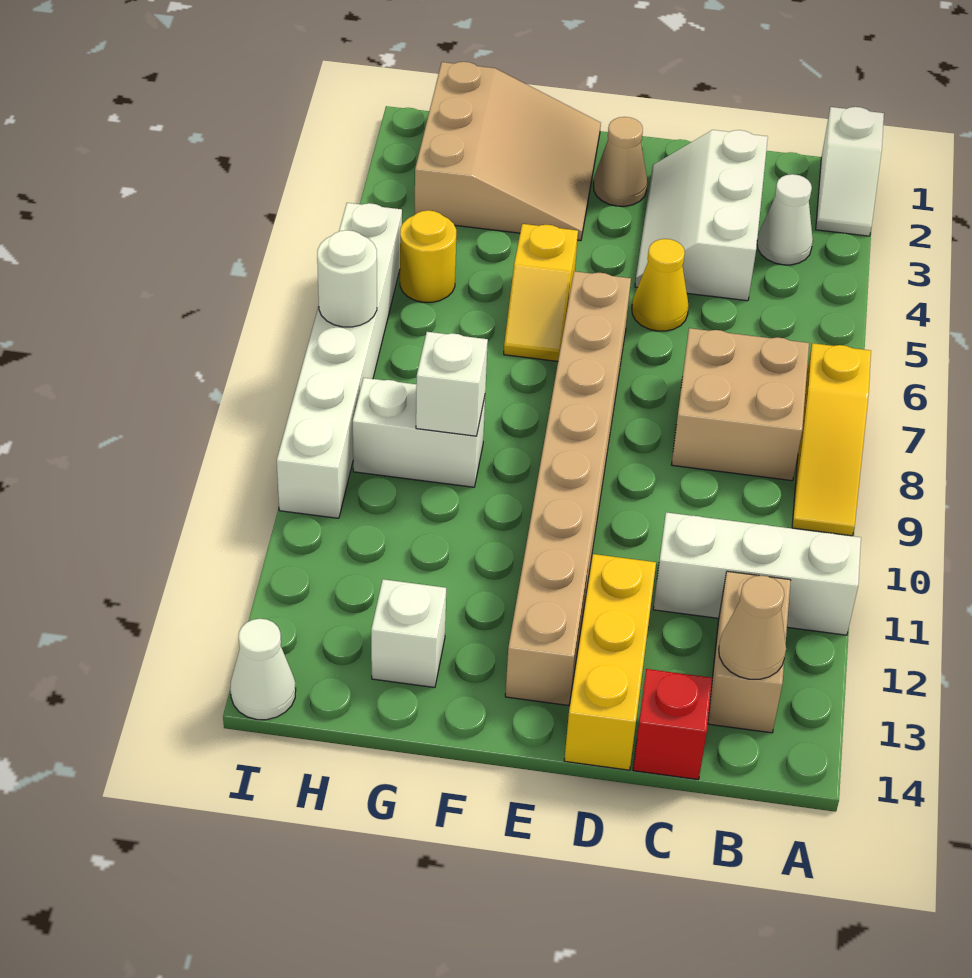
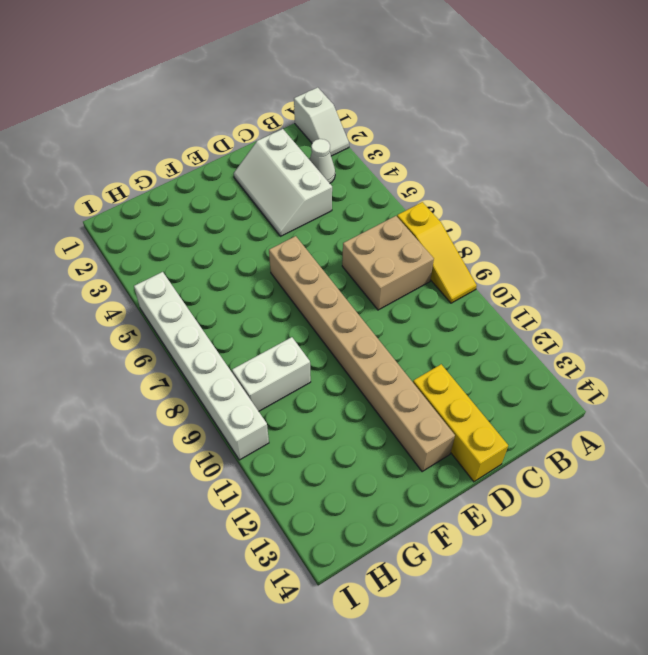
none -> white brick A11:C11 level 1
none -> tan brick B12:B13 level 1
none -> red brick C14 level 1

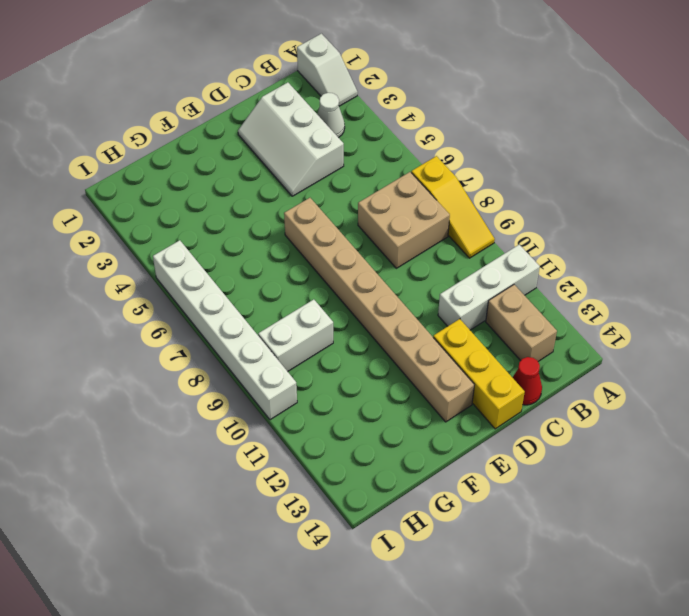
red cone C14 level 1 -> red brick C14 level 1
none -> yellow cone D5 level 1
none -> tan cone E2 level 1
none -> tan slope F1:H3 level 1 top H

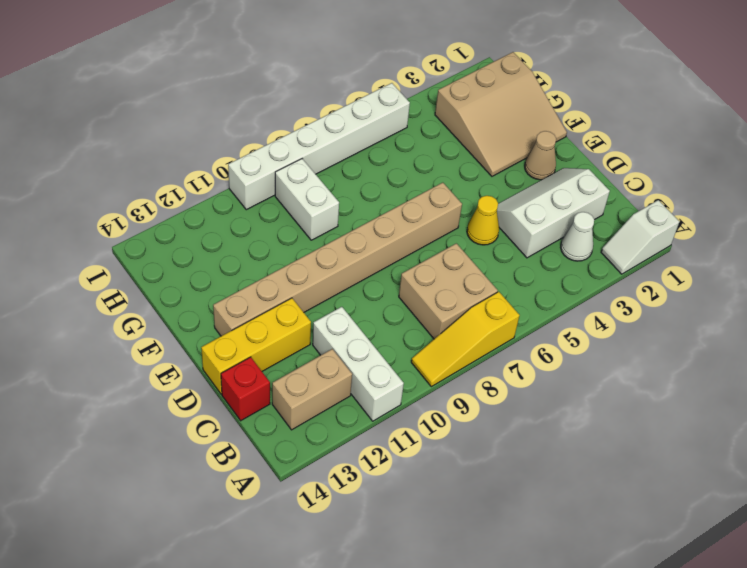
none -> yellow slope F5:F6 level 1 top 5
none -> white brick G13 level 1
none -> yellow round brick H5 level 1

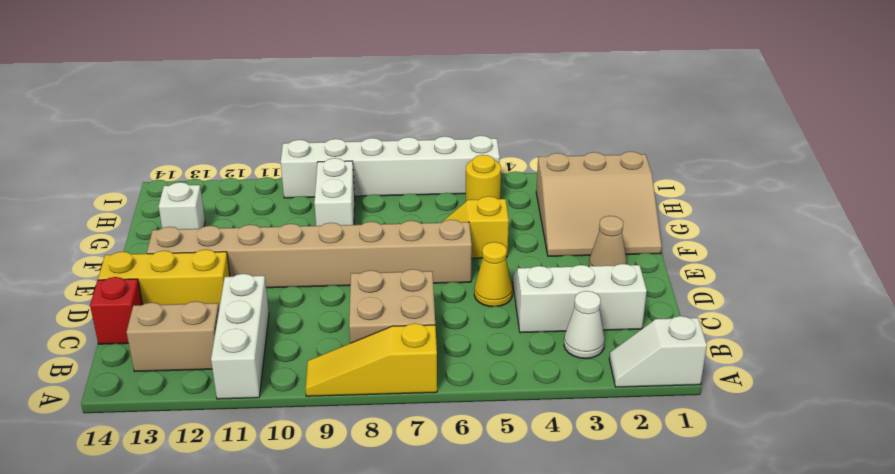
none -> white cone I14 level 1
none -> tan cone B13 level 2
none -> white brick G9 level 2

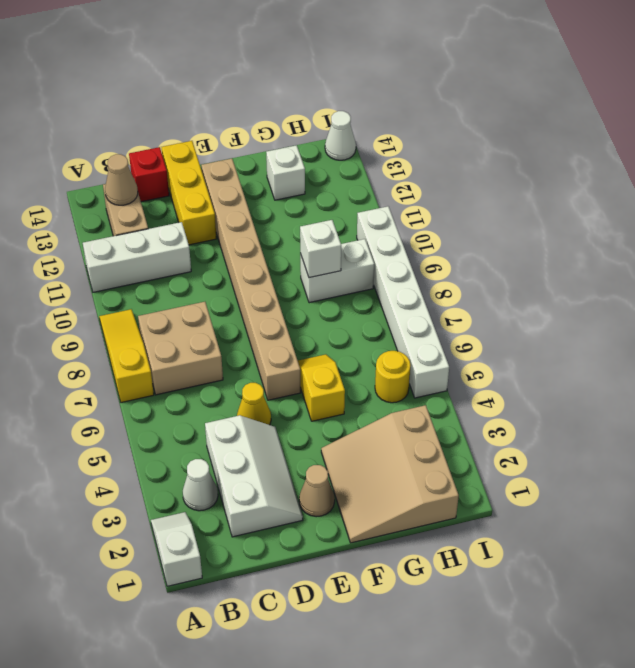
none -> white round brick I7 level 2

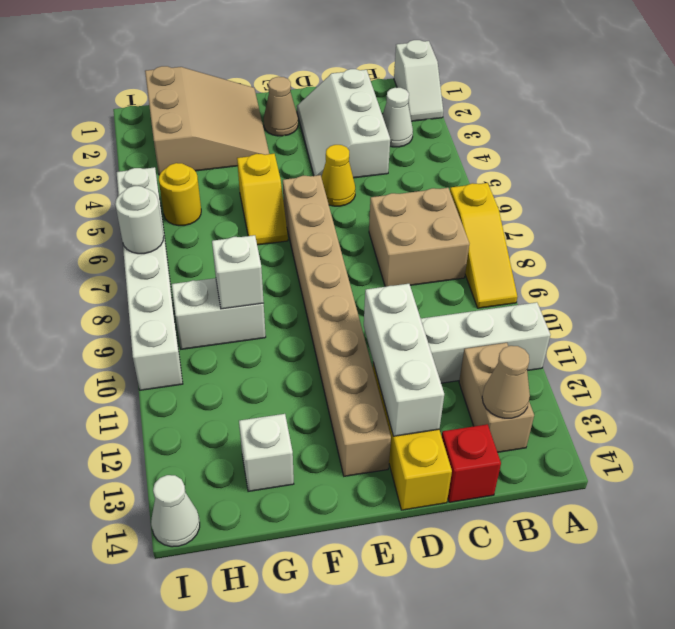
white brick D11:D13 level 2 -> none

